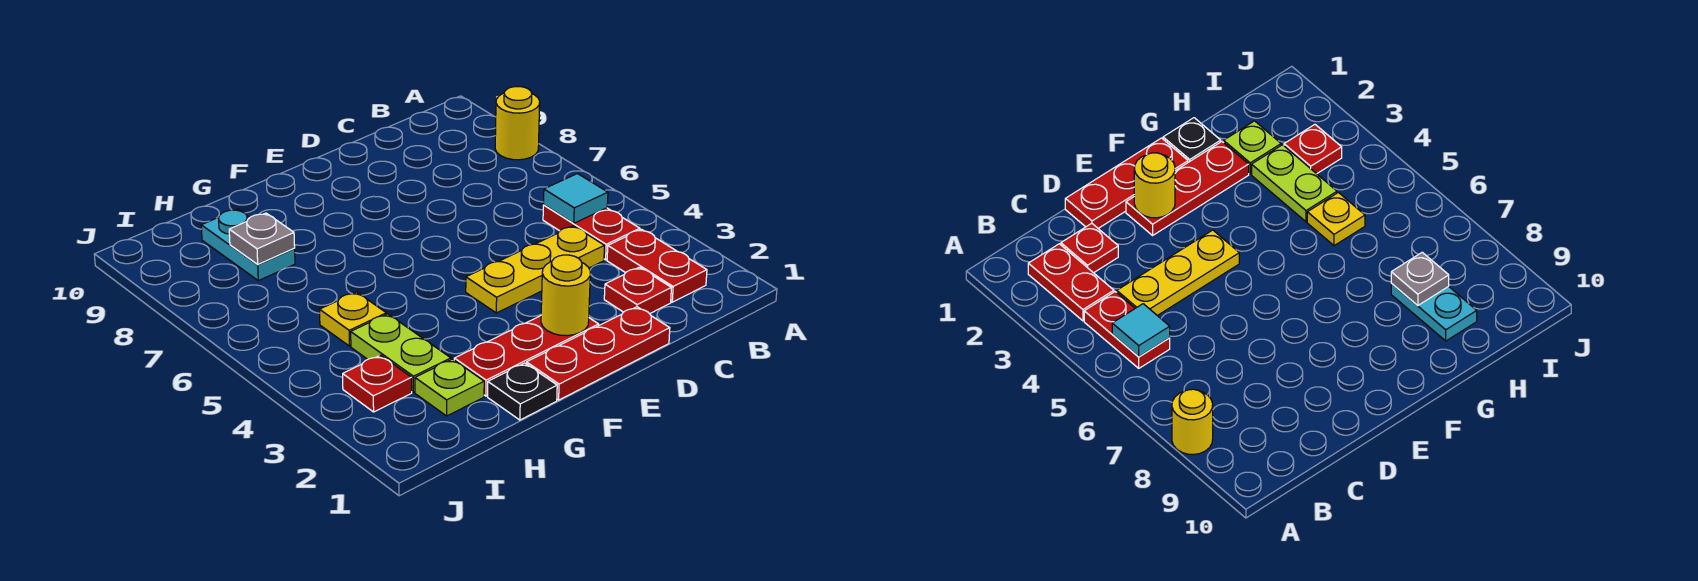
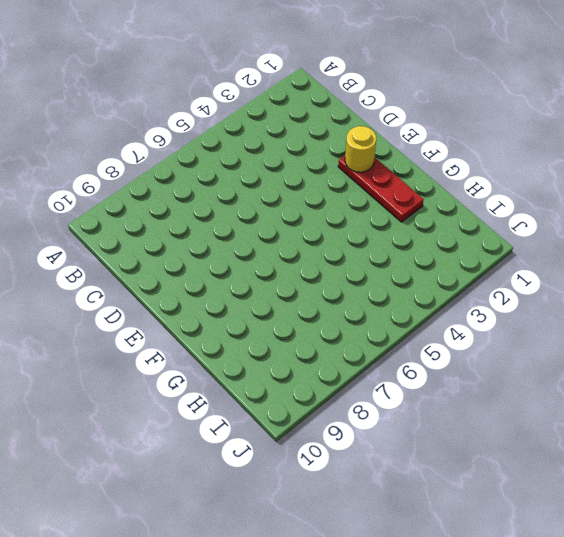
none -> yellow round brick A8 level 1
none -> red plate B2:B3 level 1
none -> red plate B4:B5 level 1

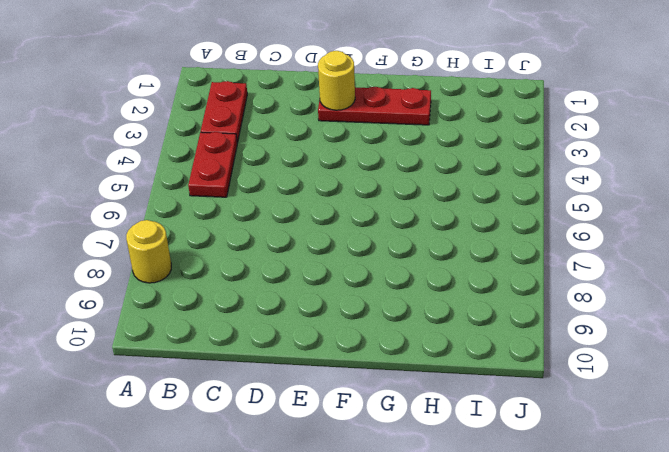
none -> red plate C2 level 1
none -> yellow plate C4:E4 level 1
none -> red plate D1:F1 level 1

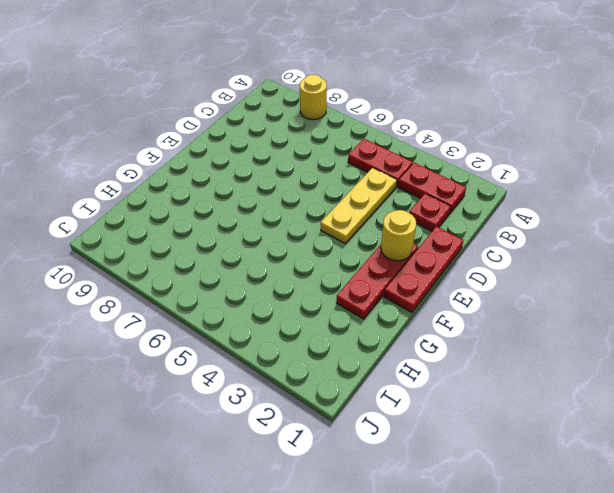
none -> black plate G1 level 1
none -> lime plate H2 level 1
none -> lime plate H3:H4 level 1

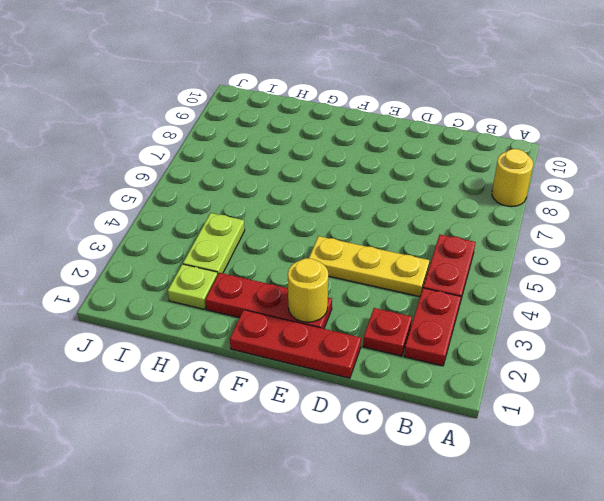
none -> black plate G1 level 1
none -> yellow plate H5 level 1
none -> cyan plate H8:H9 level 1

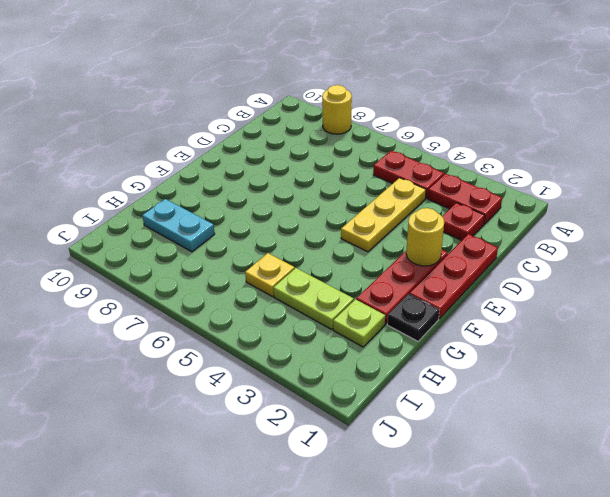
none -> red plate I3 level 1
none -> cyan tile B5 level 2
none -> grey plate H8 level 2

